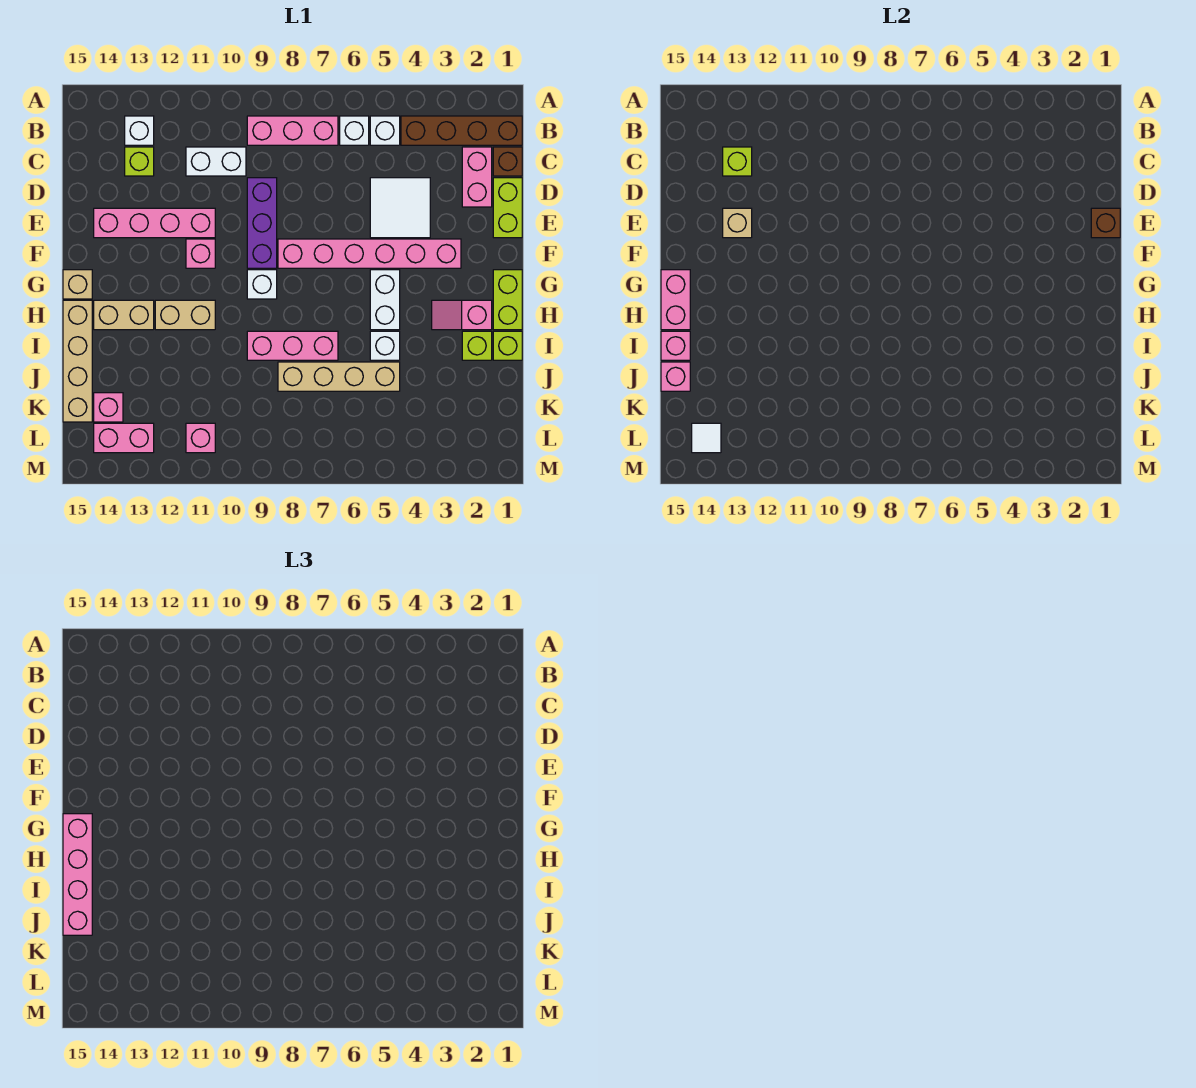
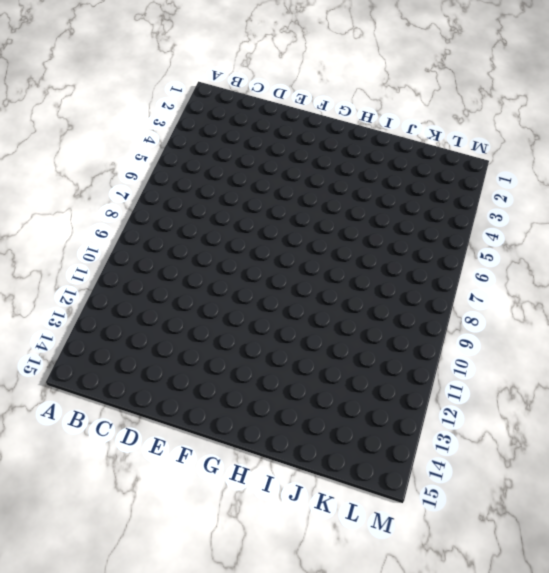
none -> brown brick B1:B4 level 1
none -> white brick B5 level 1
none -> white brick B6 level 1
none -> pink brick B7:B9 level 1

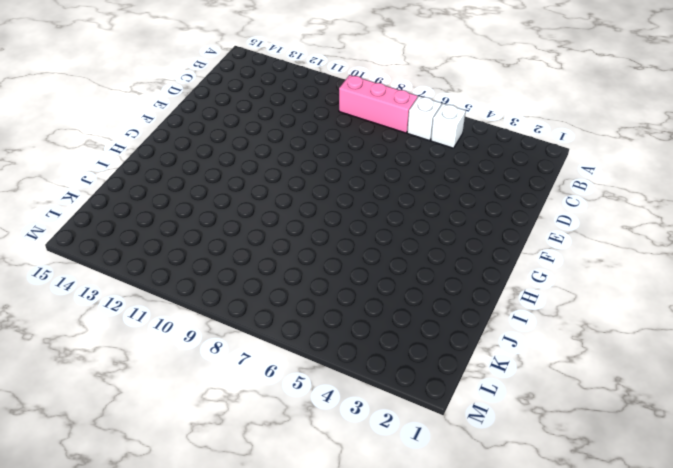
none -> brown brick B1:B4 level 1
none -> white brick B13 level 1
none -> brown brick C1 level 1
none -> pink brick C2:D2 level 1

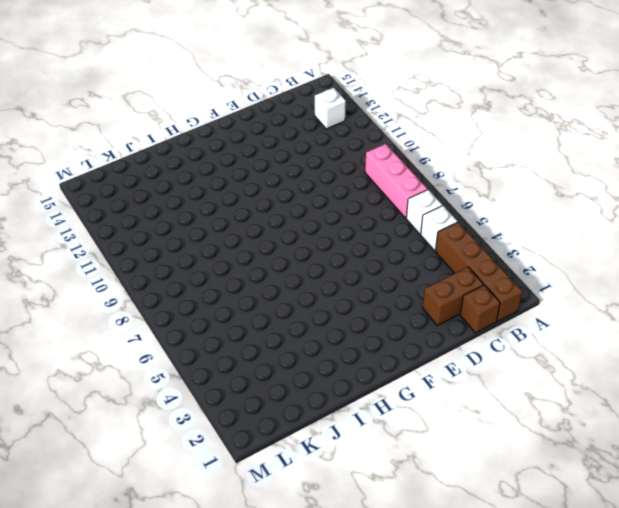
brown brick C2:D2 level 1 -> pink brick C2:D2 level 1
none -> white brick C10:C11 level 1
none -> lime brick C13 level 1
none -> lime brick D1:E1 level 1
none -> white tile D4:E5 level 1

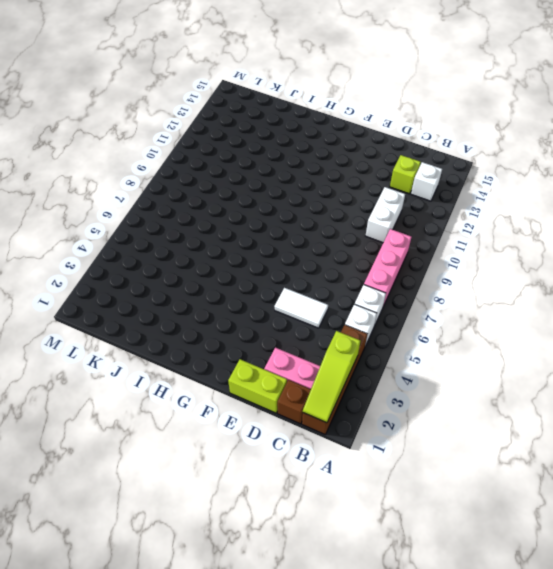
lime slope B1:B3 level 2 top 3 -> none
white tile D5:E5 level 1 -> white tile D4:E5 level 1
none -> purple brick D9:F9 level 1
none -> pink brick E11:E14 level 1
none -> pink brick F3:F8 level 1
none -> pink brick F11 level 1

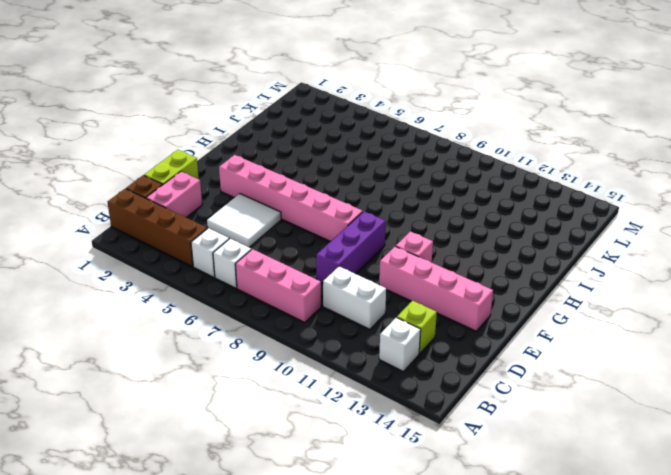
none -> lime brick G1:H1 level 1
none -> white brick G5:H5 level 1
none -> white brick G9 level 1
none -> tan brick G15 level 1

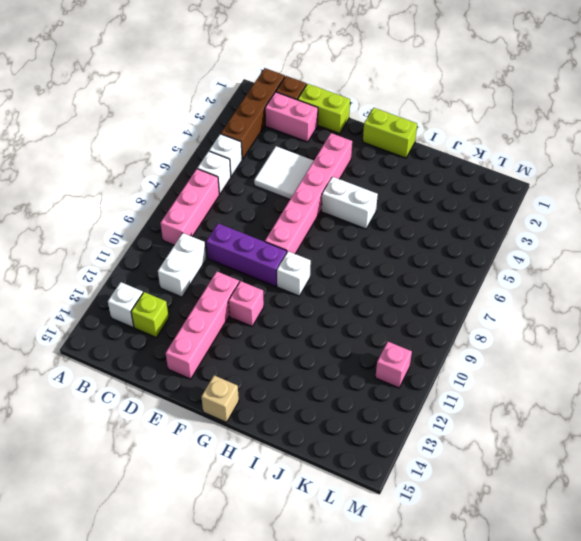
none -> pink slope H2:H3 level 1 top 2
none -> tan brick H11:H12 level 1
none -> tan brick H13:H14 level 1
none -> tan brick H15:K15 level 1

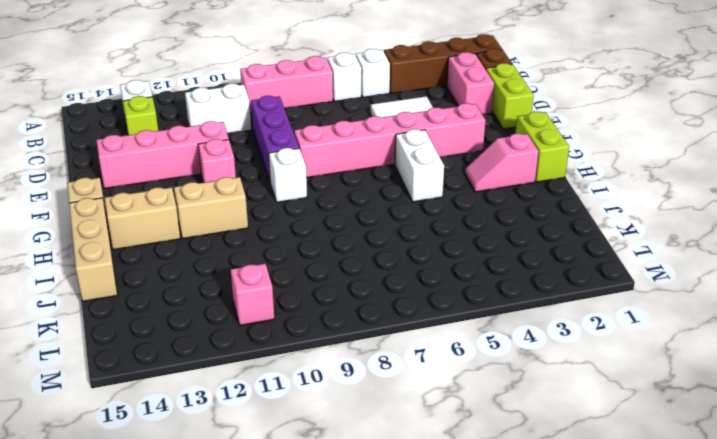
tan brick H15:J15 level 1 -> tan brick H15:K15 level 1
none -> lime brick I1 level 1
none -> lime brick I2 level 1
none -> white brick I5 level 1
none -> pink brick I7:I9 level 1

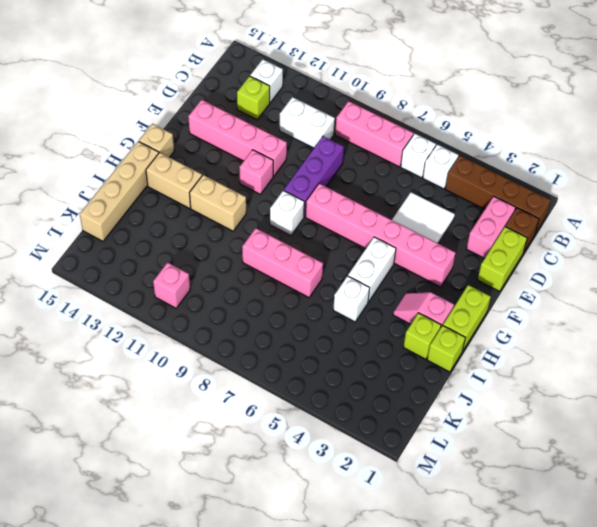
none -> tan brick J5:J8 level 1
none -> pink brick K14 level 1
none -> pink brick L13:L14 level 1
none -> lime brick C13 level 2

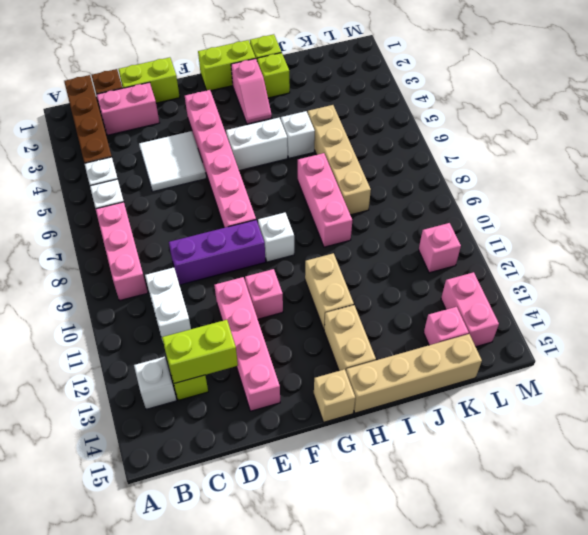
lime brick C13:D13 level 2 -> lime brick C13 level 2
none -> brown brick E1 level 2
none -> tan brick E13 level 2
none -> pink brick G15:H15 level 2
none -> pink brick I15 level 2

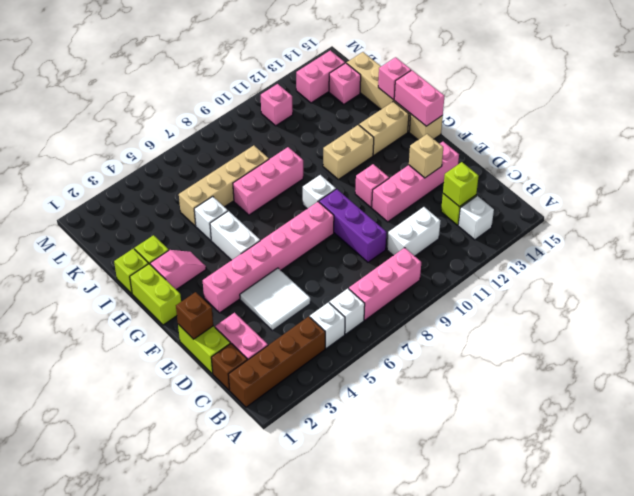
none -> pink brick J15 level 2
none -> white tile L14 level 2
none -> pink brick G15:J15 level 3

